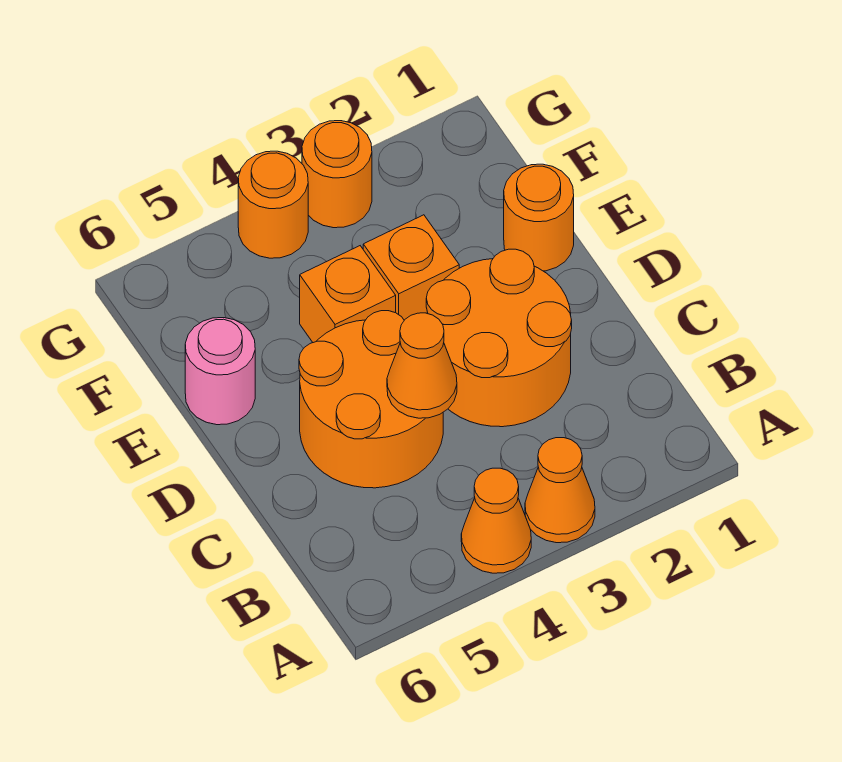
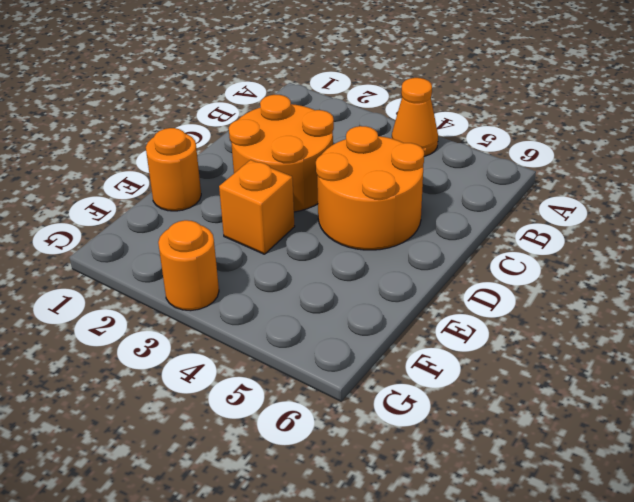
none -> orange cone A3 level 1
none -> orange brick E4 level 1

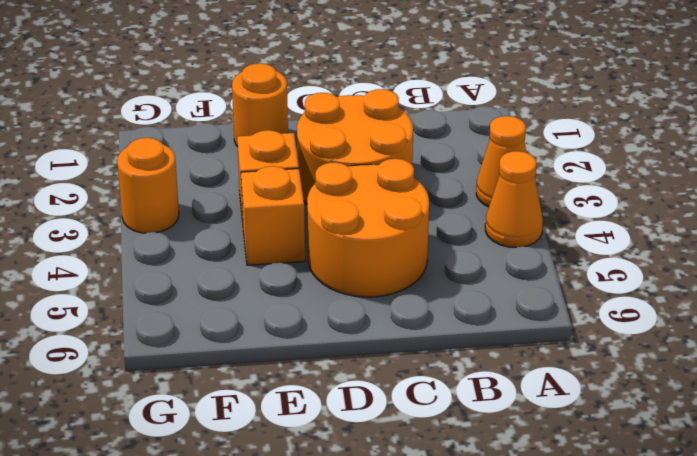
none -> pink round brick E6 level 1
none -> orange round brick G4 level 1

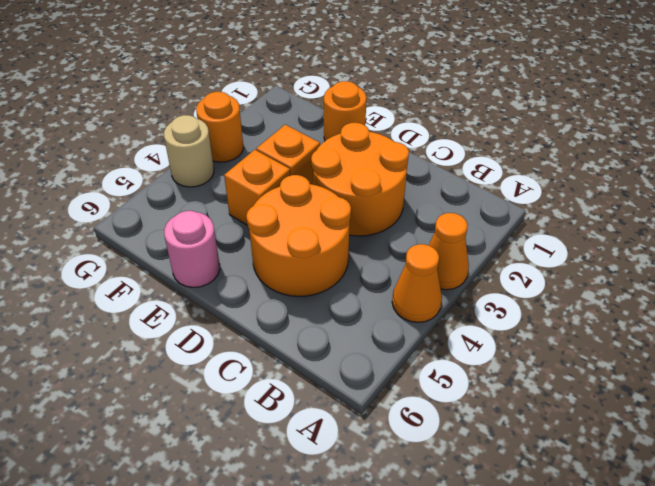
tan round brick G4 level 1 -> orange round brick G4 level 1
none -> orange cone C4 level 2

